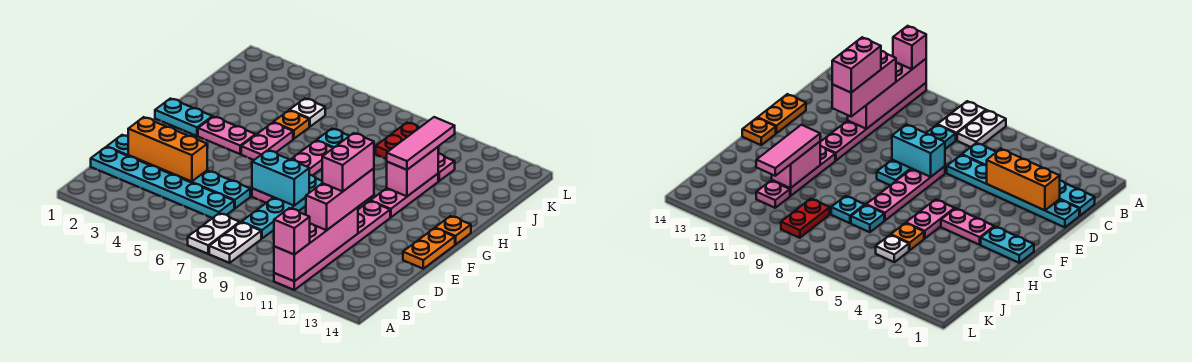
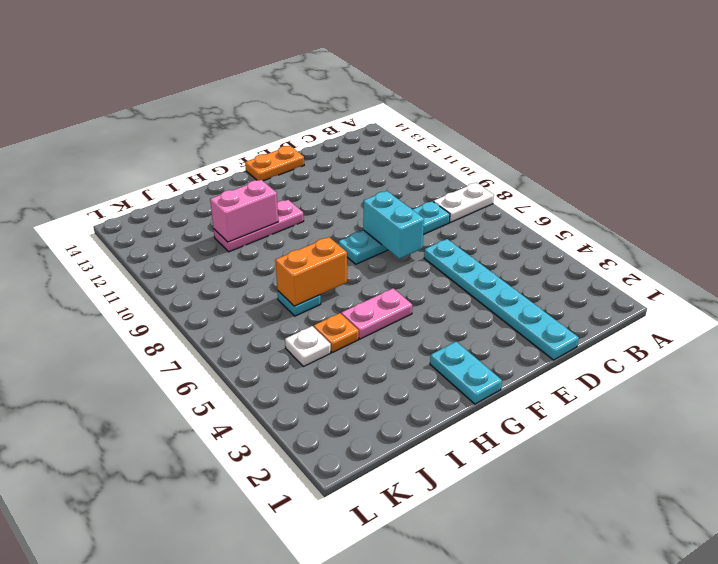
orange brick H7:I7 level 2 -> none
none -> white plate A7:B7 level 1
none -> pink plate A11:F11 level 1
none -> cyan plate C1:C6 level 1

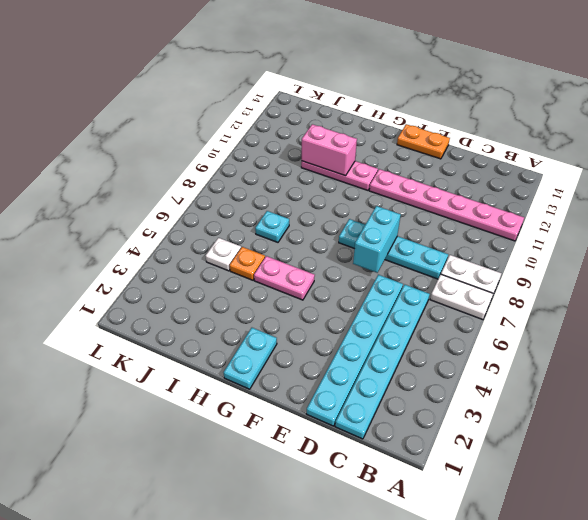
none -> pink plate E7:H7 level 1
none -> pink plate G3:G4 level 1
none -> orange plate G14 level 1

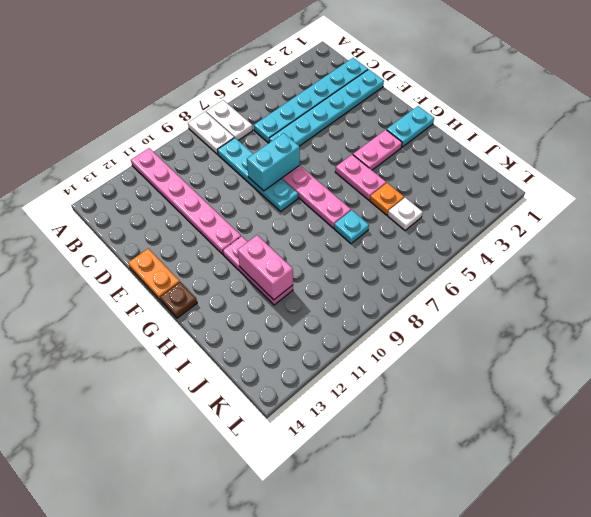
brown plate G14 level 1 -> orange plate G14 level 1
none -> cyan plate I8 level 1
none -> red plate J9:K9 level 1
none -> pink plate J11 level 1

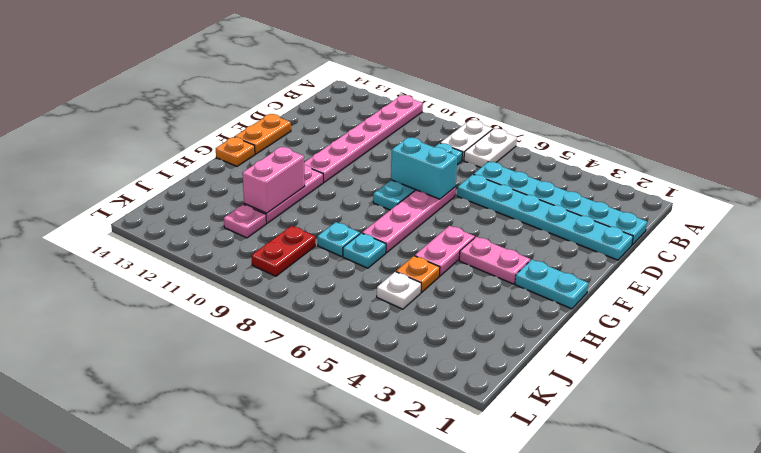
none -> pink brick A11:D11 level 2
none -> orange brick D2:D4 level 2
none -> pink brick A11 level 3

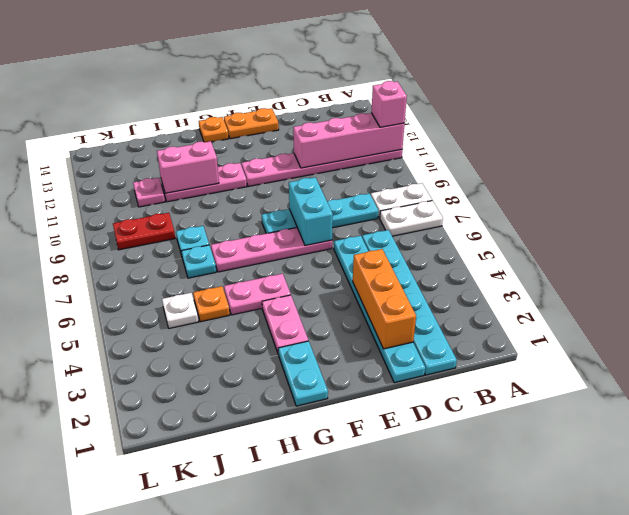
none -> pink brick C11:E11 level 3
none -> pink tile H11:J11 level 3
none -> pink brick D11:E11 level 4

